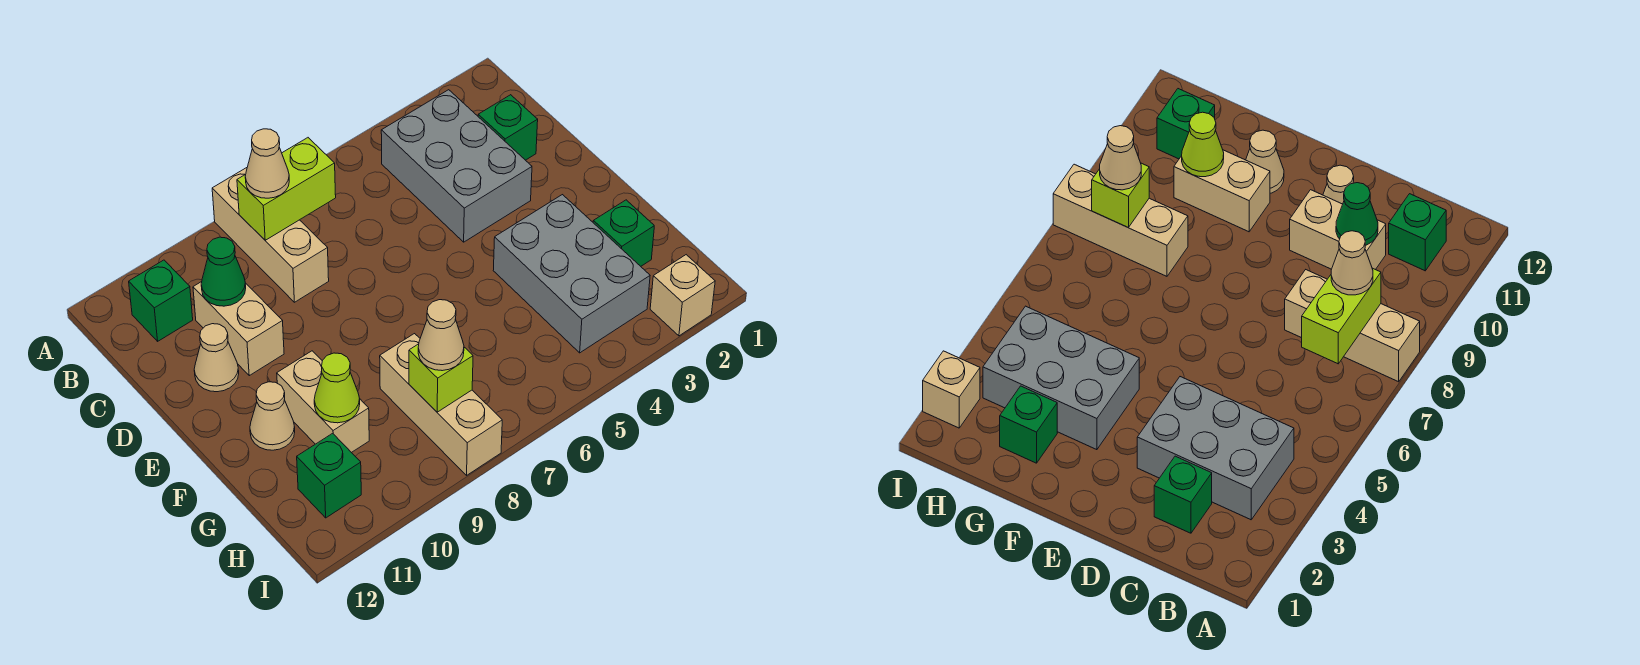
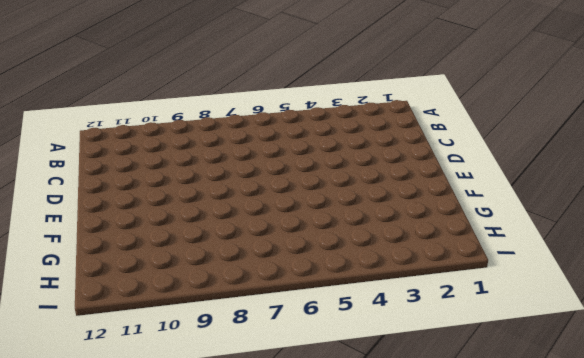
none -> tan brick A8:C8 level 1
none -> grey brick B3:D4 level 1
none -> green brick B11 level 1

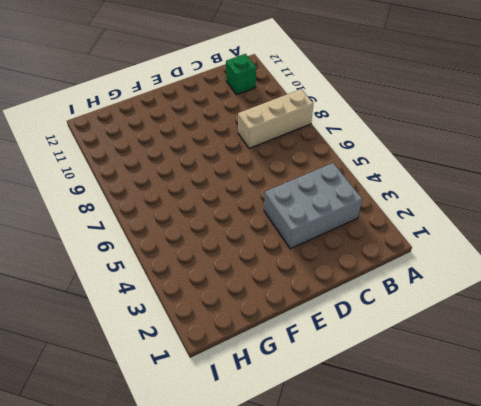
none -> green brick C2 level 1
none -> tan brick C10:D10 level 1
none -> tan cone D11 level 1

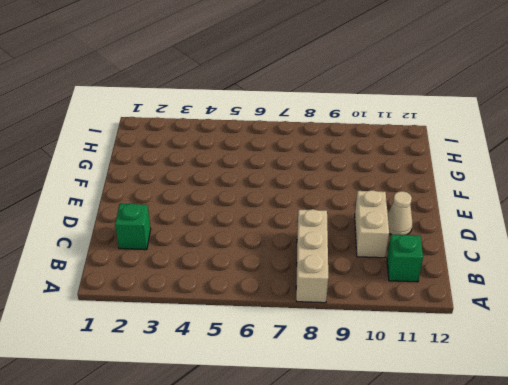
none -> grey brick B3:D4 level 1
none -> grey brick F3:H4 level 1
none -> tan brick F10:G10 level 1

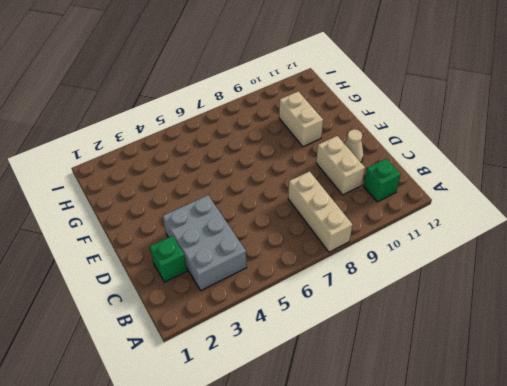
none -> grey brick F3:H4 level 1
none -> tan cone F11 level 1
none -> green brick G2 level 1

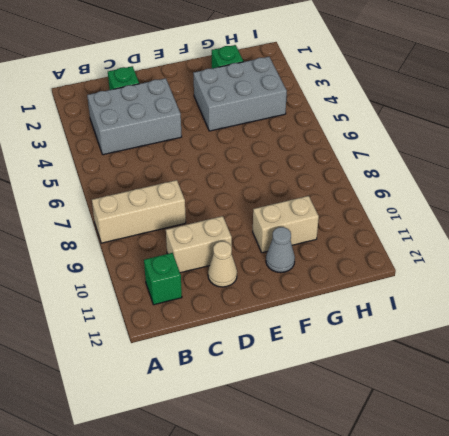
grey cone F11 level 1 -> tan cone F11 level 1
none -> tan brick G8:I8 level 1
none -> green brick H11 level 1
none -> tan brick I2 level 1

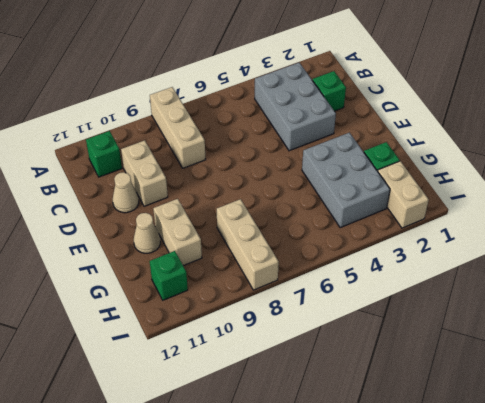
tan brick H2:I2 level 1 -> tan brick I2 level 1
none -> lime brick B7:B8 level 2
none -> green cone C10 level 2
none -> lime cone G10 level 2

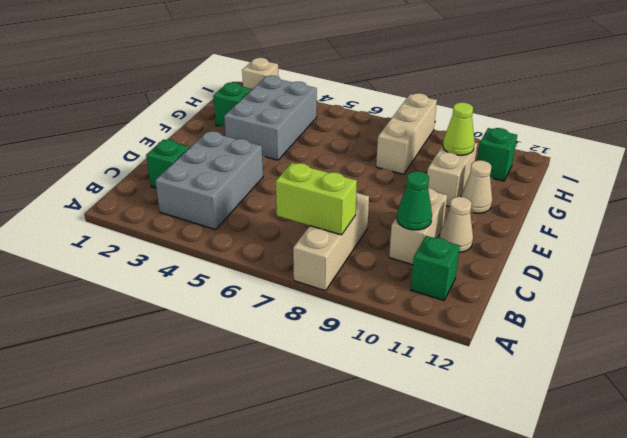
none -> lime brick H8 level 2
none -> tan cone B8 level 3
none -> tan cone H8 level 3

